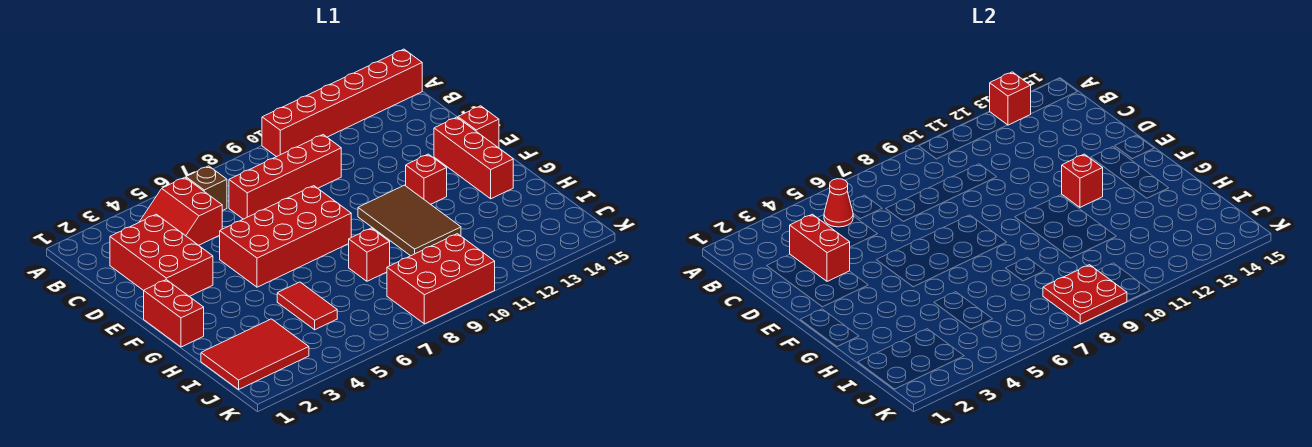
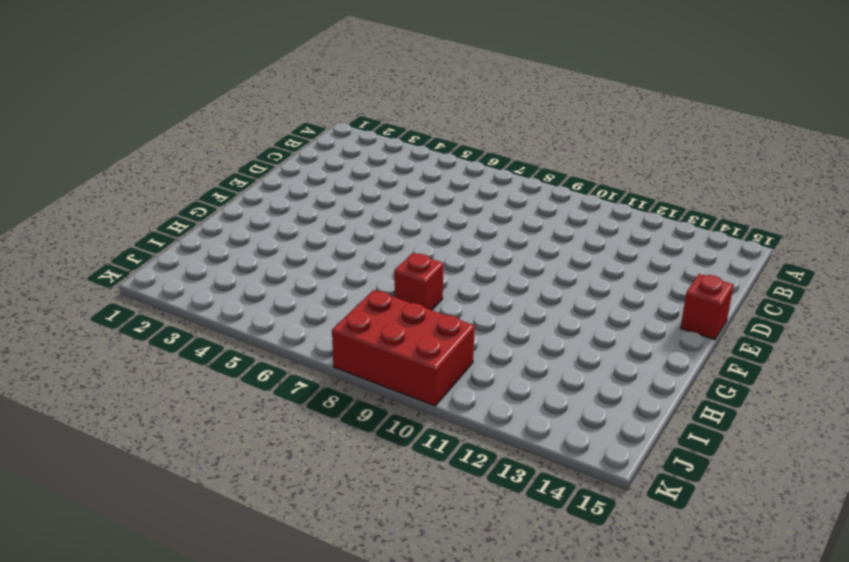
none -> red brick A10:A15 level 1
none -> red slope B4:C5 level 1 top 5
none -> brown brick B6 level 1

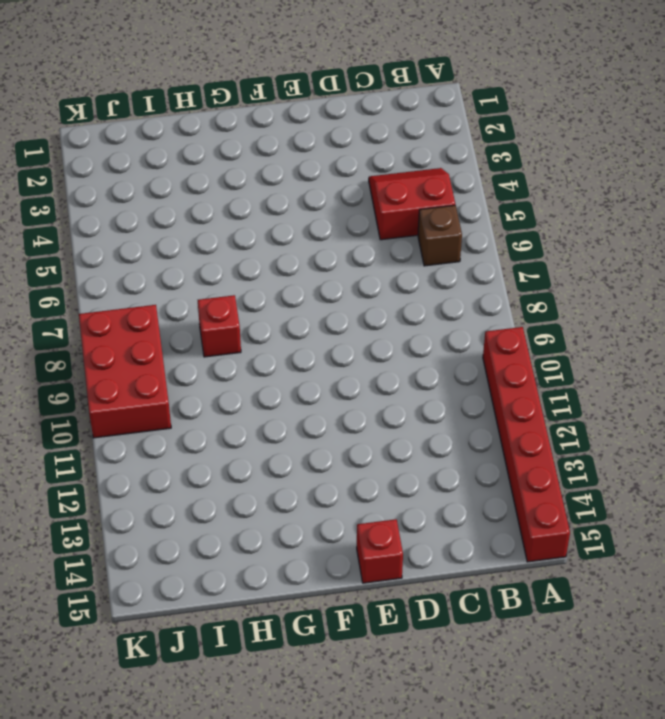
none -> red brick C2:E3 level 1
none -> red brick C7:C10 level 1
none -> red brick E5:F8 level 1

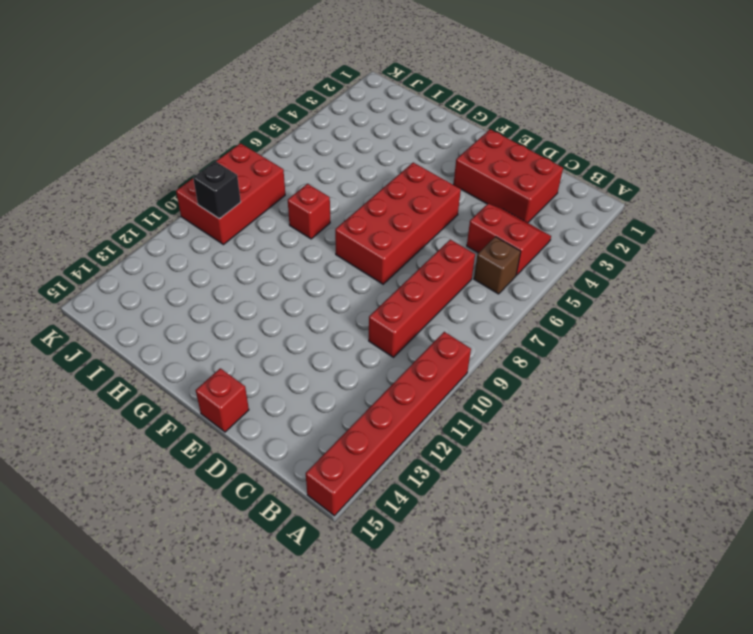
black brick J10 level 2 -> none
none -> red brick E14:G14 level 1
none -> red brick F1:G1 level 1
none -> brown tile F10:H11 level 1

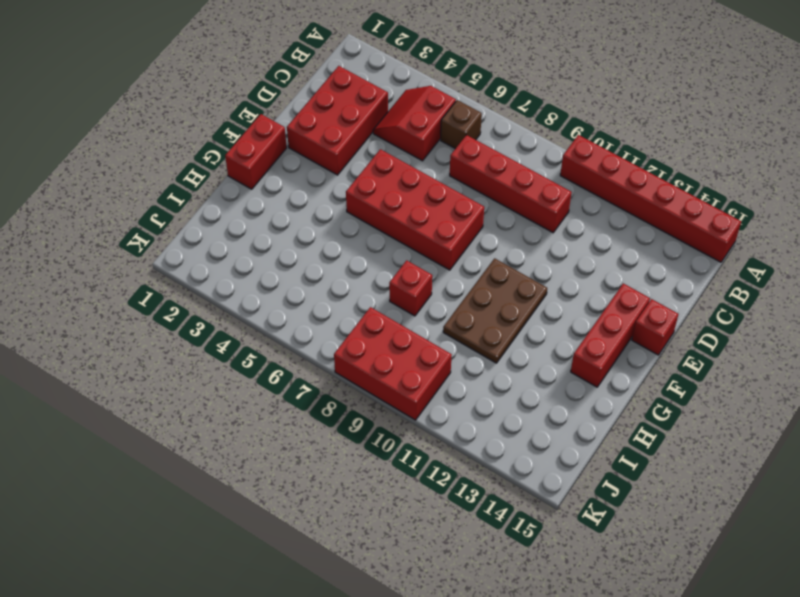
brown plate F10:H11 level 1 -> brown tile F10:H11 level 1
none -> red brick F12 level 1
none -> red tile H5:I5 level 1
none -> red tile I1:J3 level 1

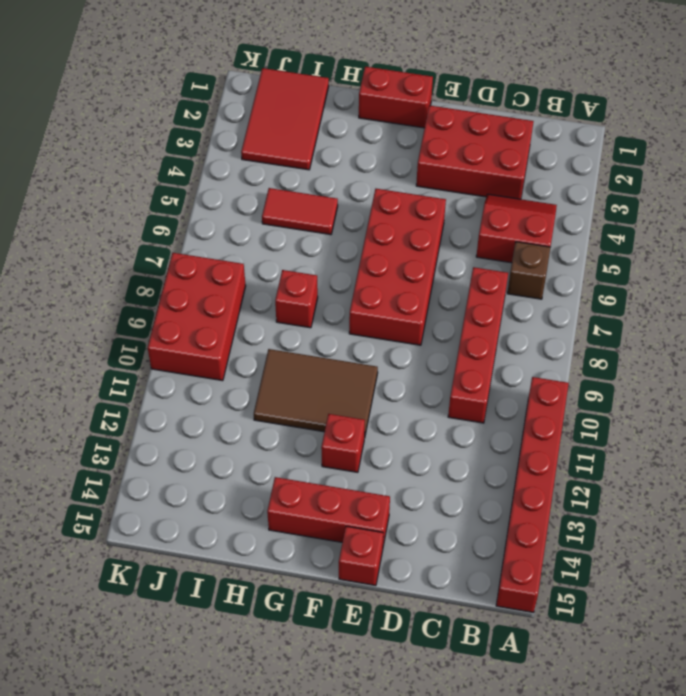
none -> red brick A13 level 2
none -> red cone B5 level 2
none -> red brick C3:D3 level 2

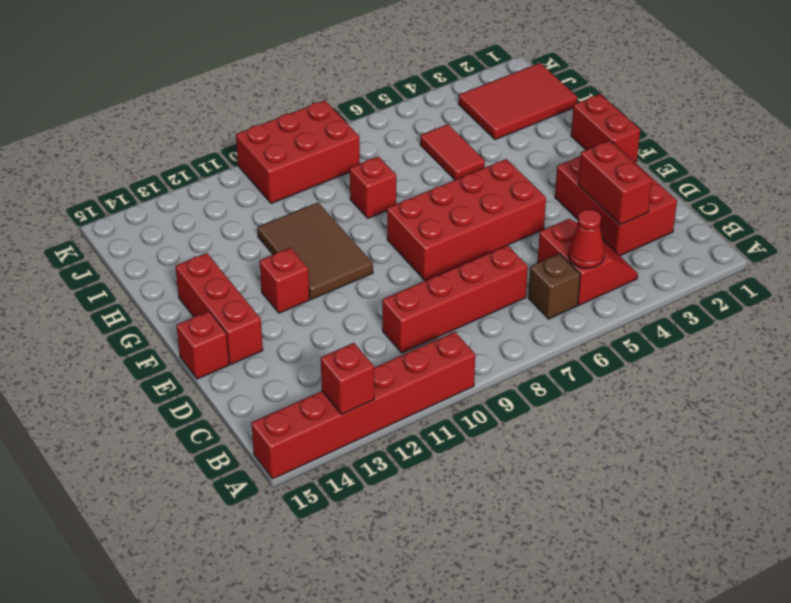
none -> red brick F12 level 2
none -> red plate J8:K9 level 2

